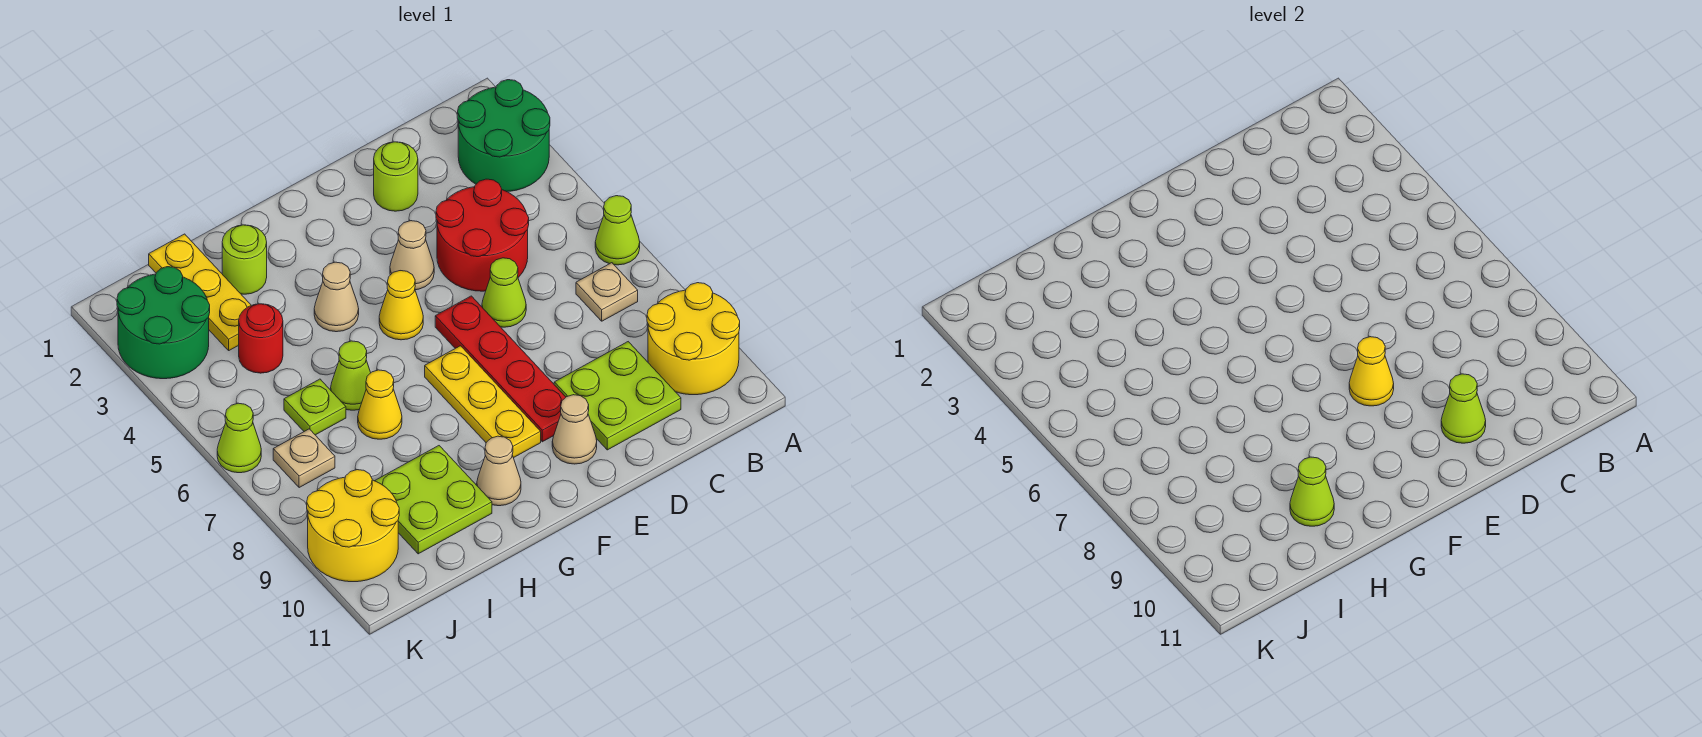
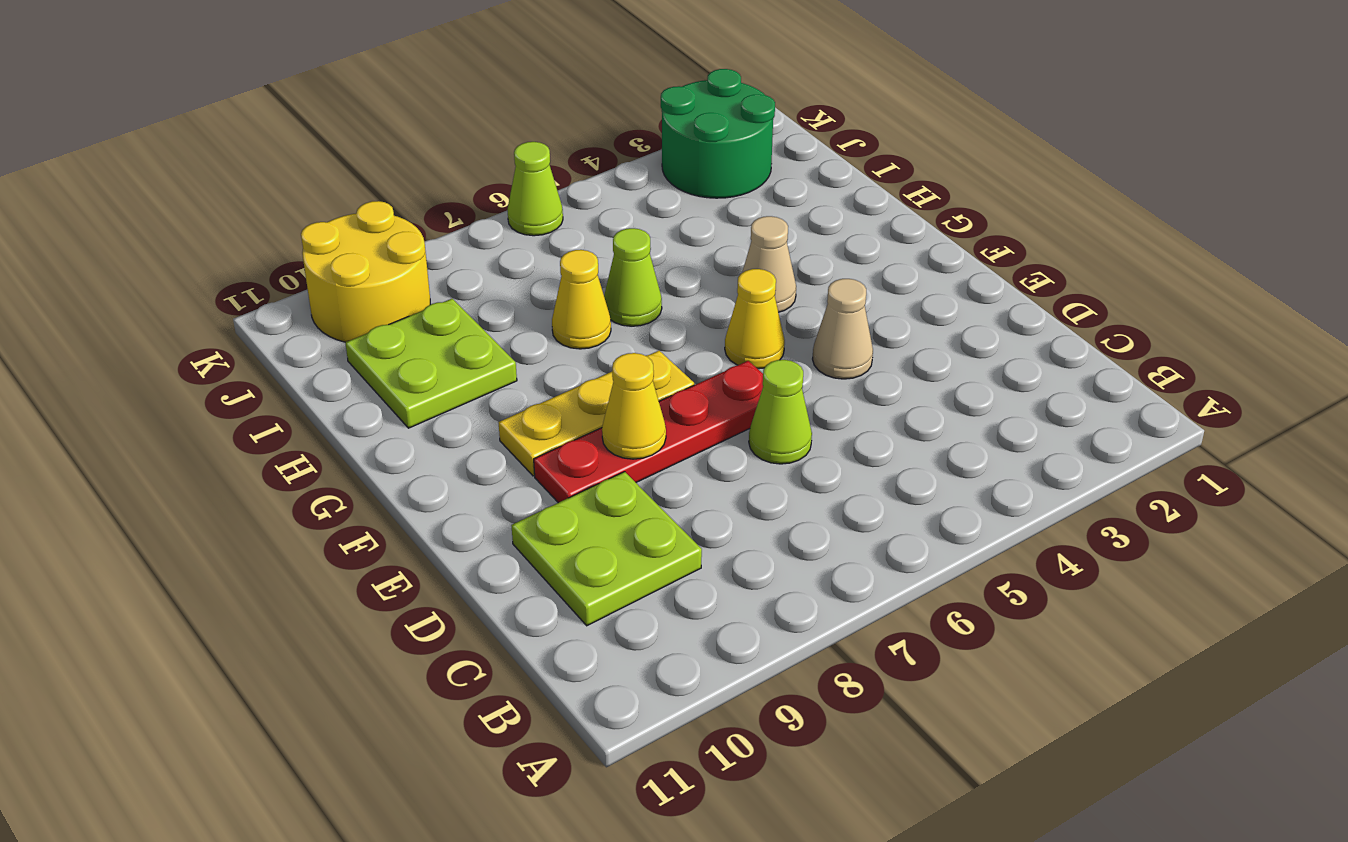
none -> green round brick A2:B3 level 1
none -> lime cone A6 level 1
none -> yellow round brick A9:B10 level 1

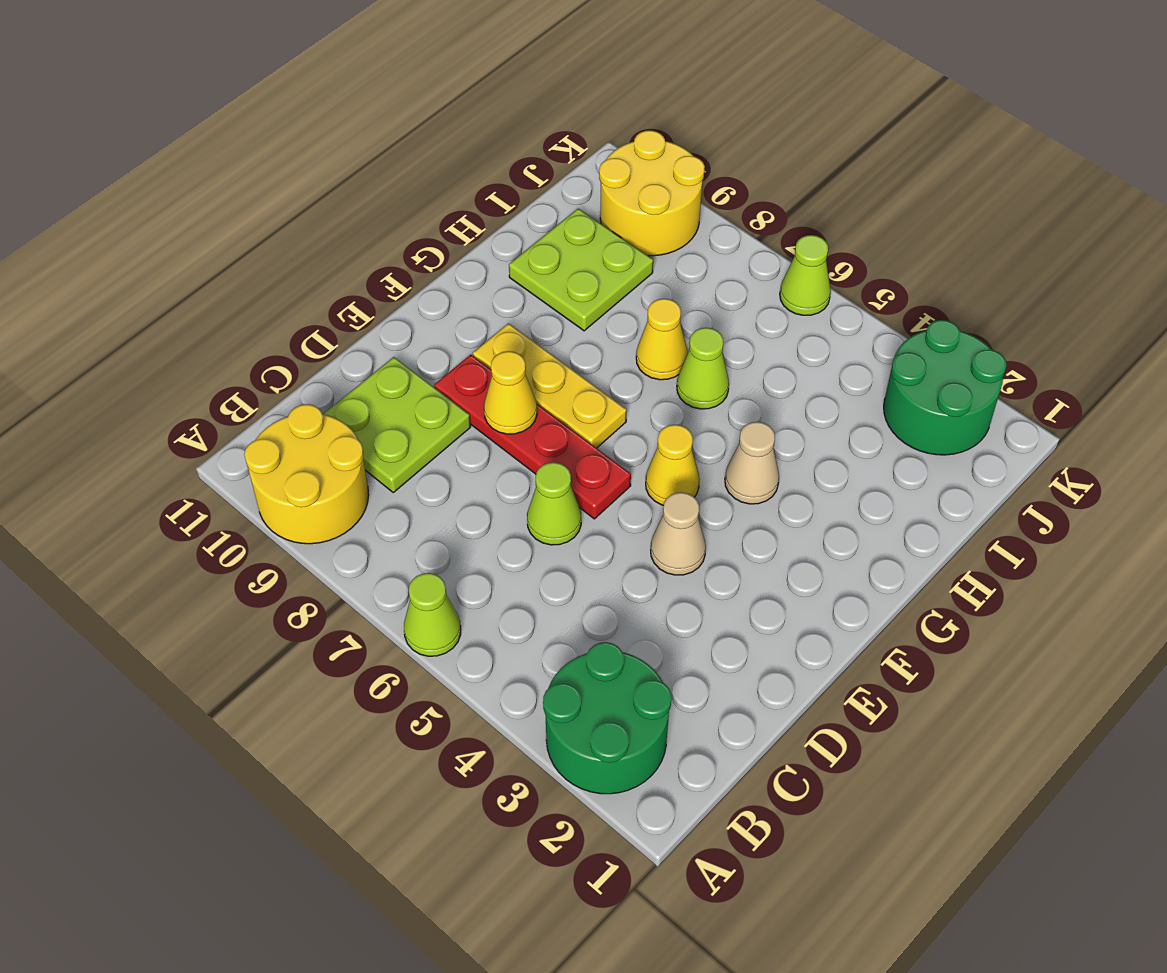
none -> tan plate B7 level 1
none -> red round brick C4:D5 level 1
none -> lime round brick D2 level 1

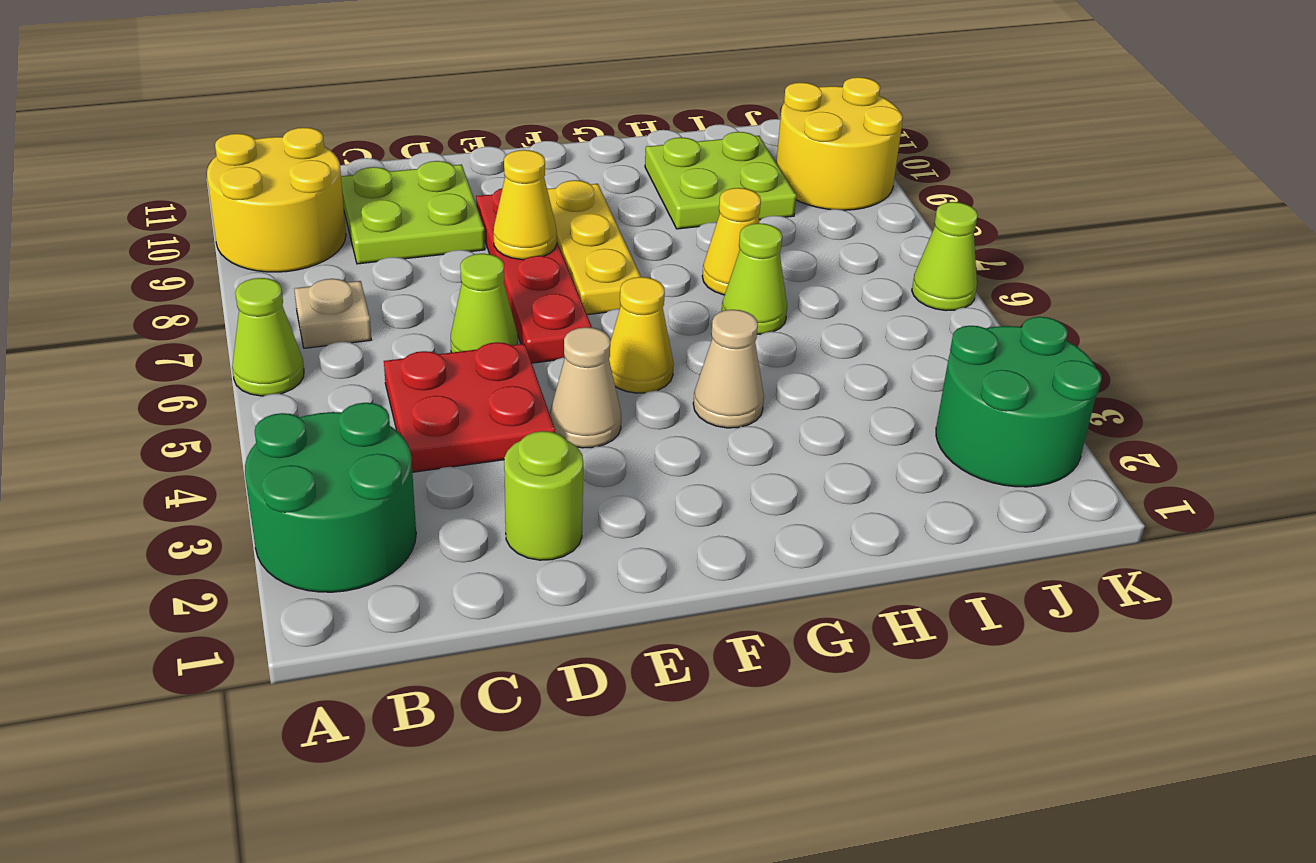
red plate C4:D5 level 1 -> red round brick C4:D5 level 1
none -> tan cone E10 level 1
none -> tan cone G10 level 1
none -> lime round brick H2 level 1

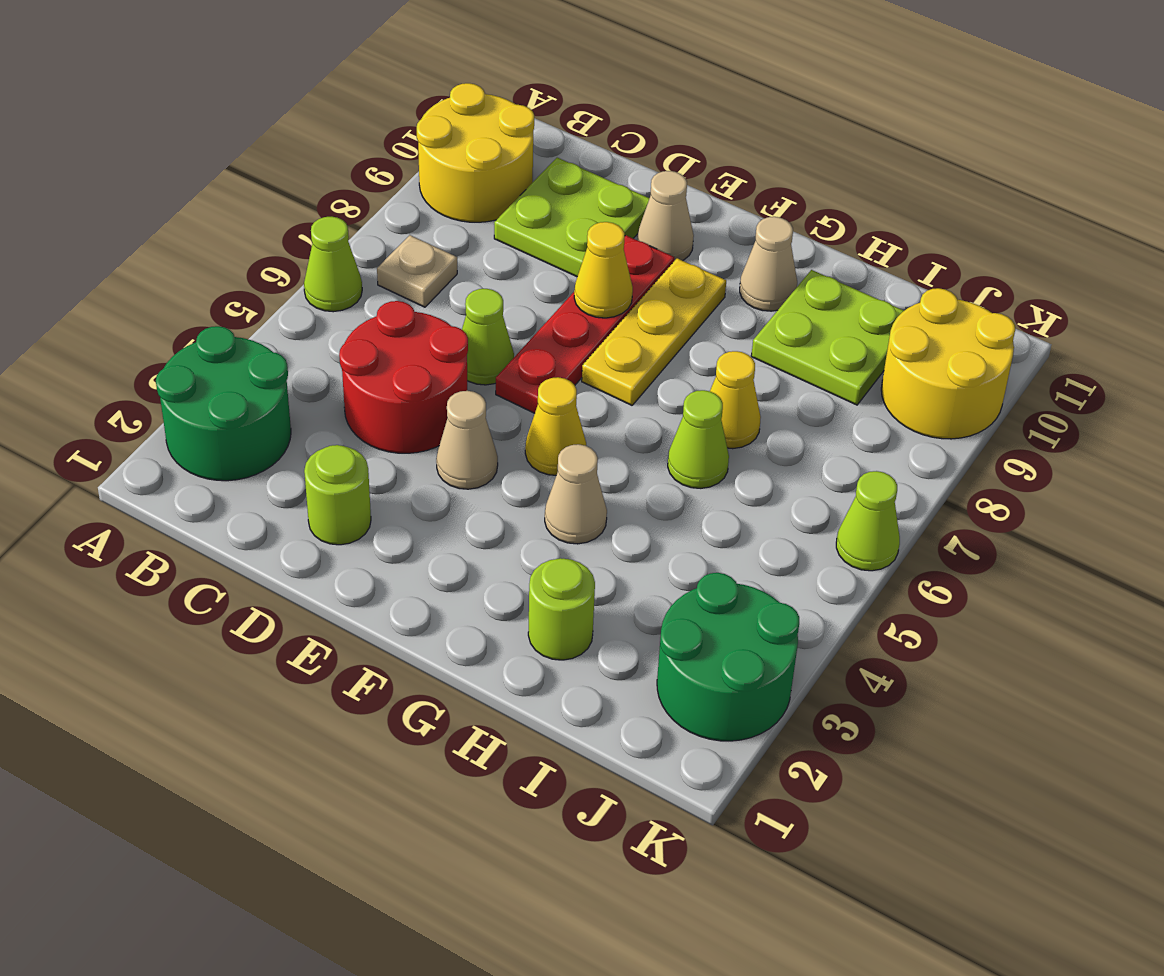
none -> yellow plate I1:I3 level 1
none -> red round brick I4 level 1
none -> lime plate I6 level 1

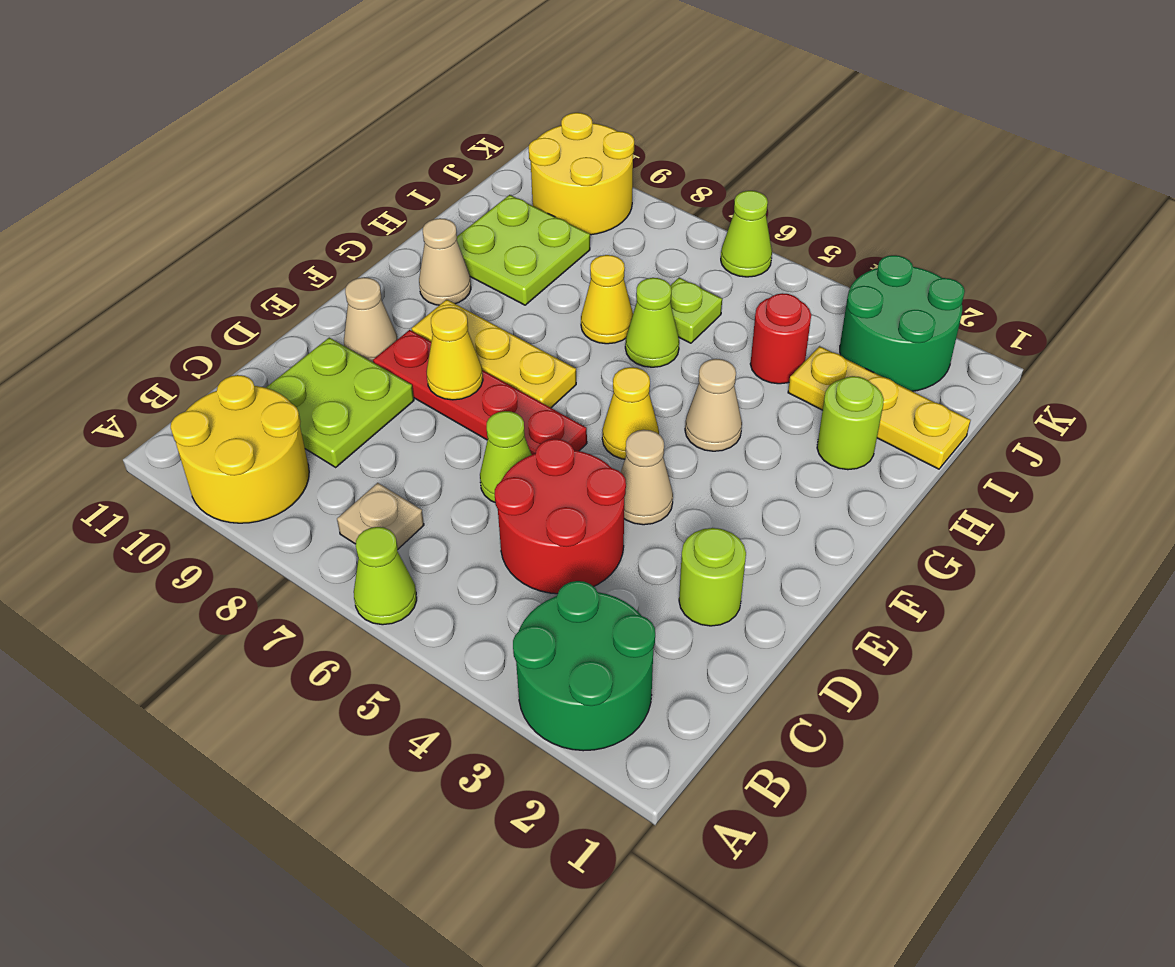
none -> tan plate J7 level 1
none -> lime cone D10 level 2
none -> lime cone H10 level 2

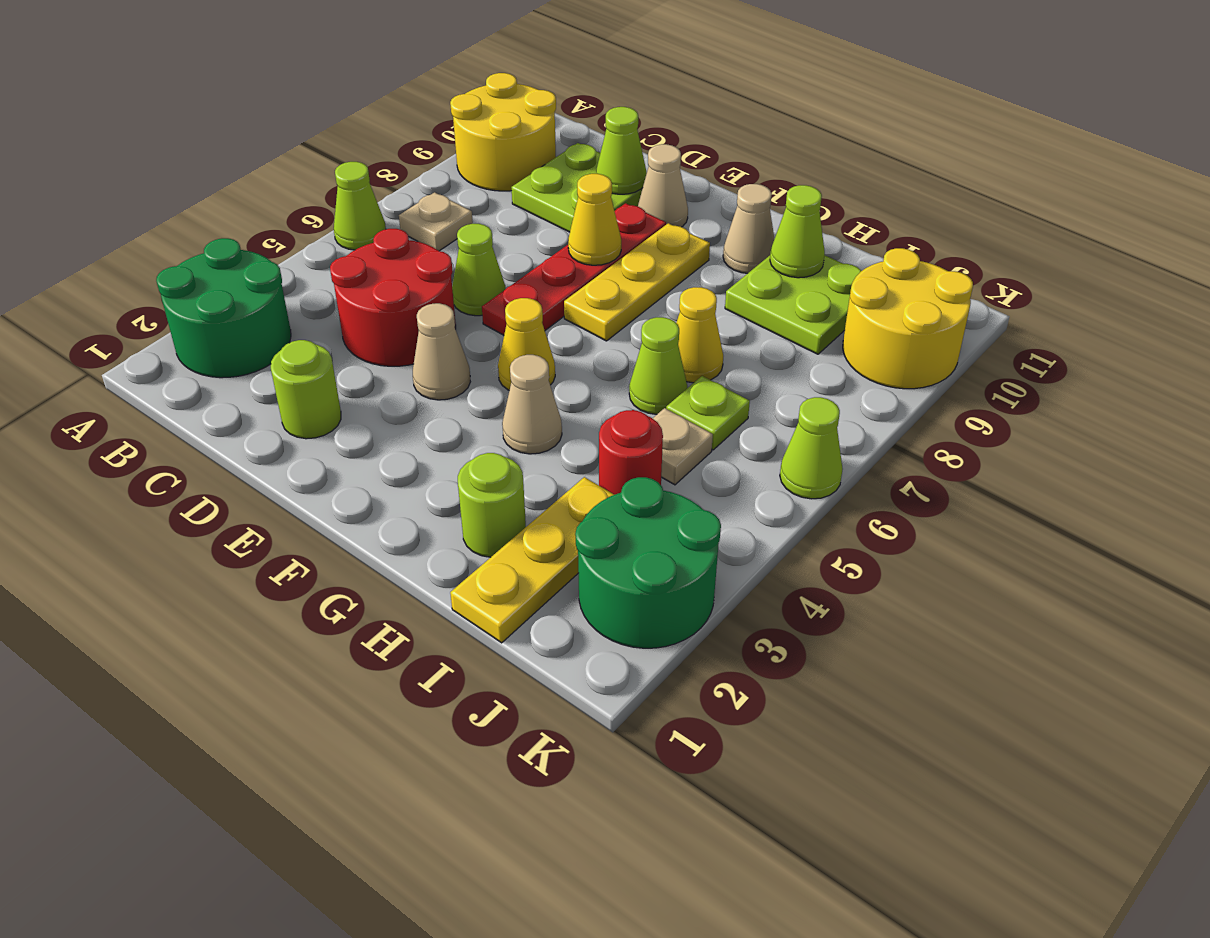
tan plate I5 level 1 -> tan plate J7 level 1

